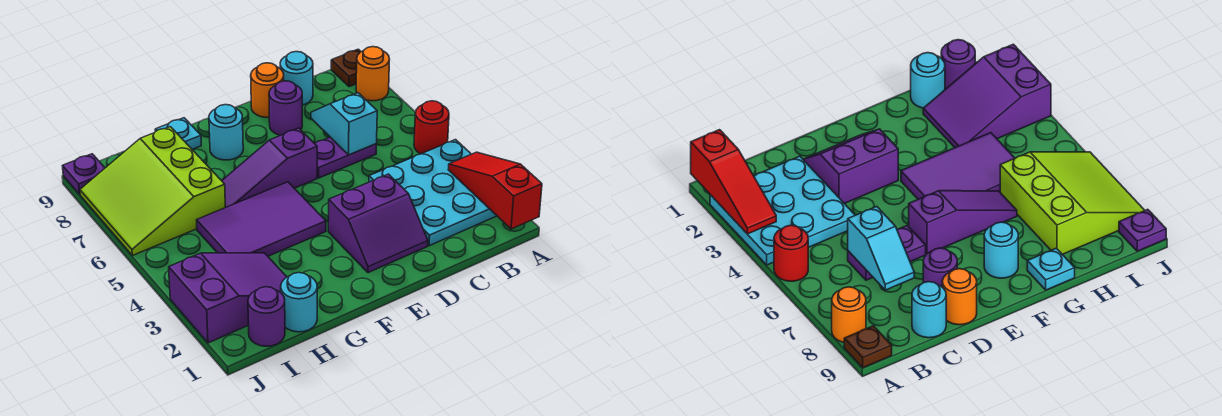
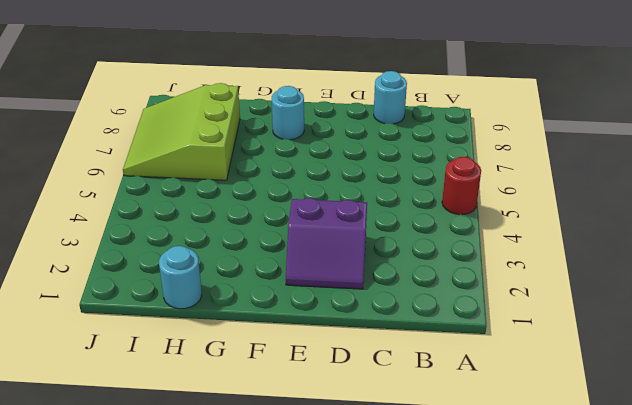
none -> cyan plate A2:C4 level 1
none -> orange round brick A8 level 1
none -> brown plate A9 level 1

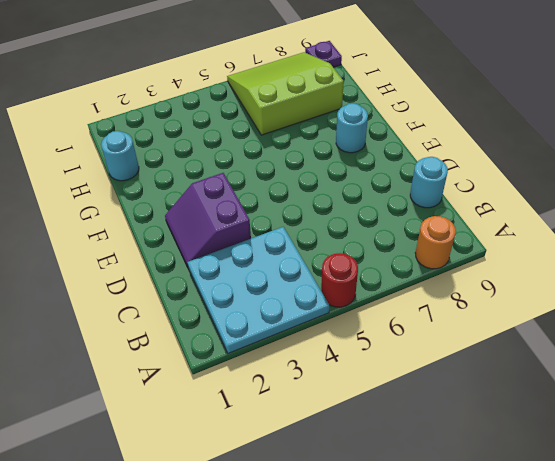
none -> brown plate A9 level 1
none -> purple plate C6:D6 level 1
none -> purple round brick D8 level 1

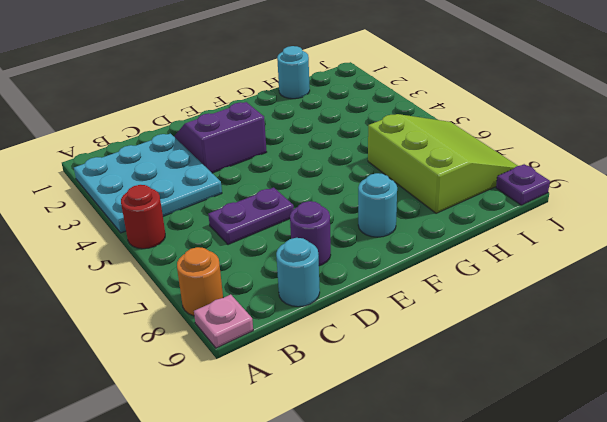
pink plate A9 level 1 -> brown plate A9 level 1
none -> orange round brick D9 level 1
none -> purple slope E6:G6 level 1 top E
none -> purple tile F4:H5 level 1

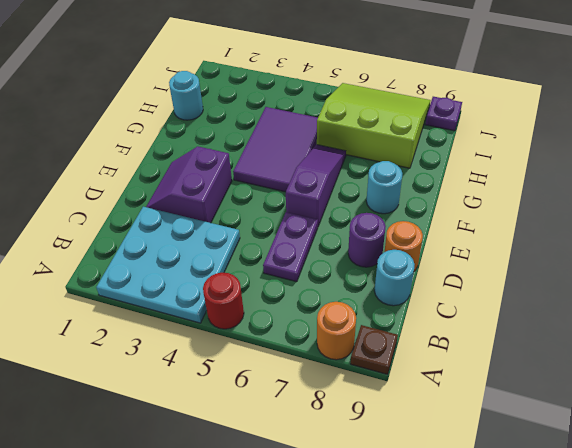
none -> cyan plate G9 level 1
none -> purple slope H2:J3 level 1 top J
none -> purple round brick I1 level 1

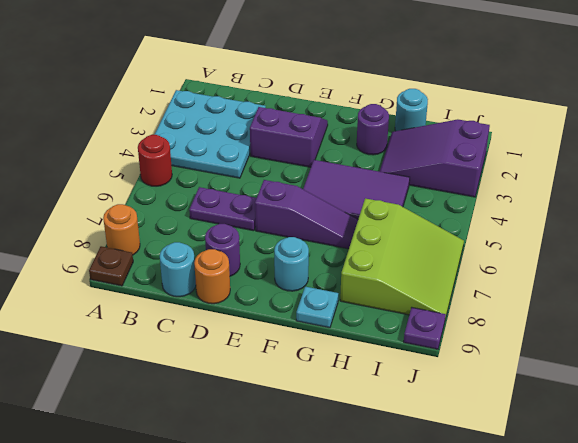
purple round brick G2 level 1 -> purple round brick I1 level 1
none -> red slope A1:A3 level 2 top 1
none -> cyan slope C6:C7 level 2 top 6

